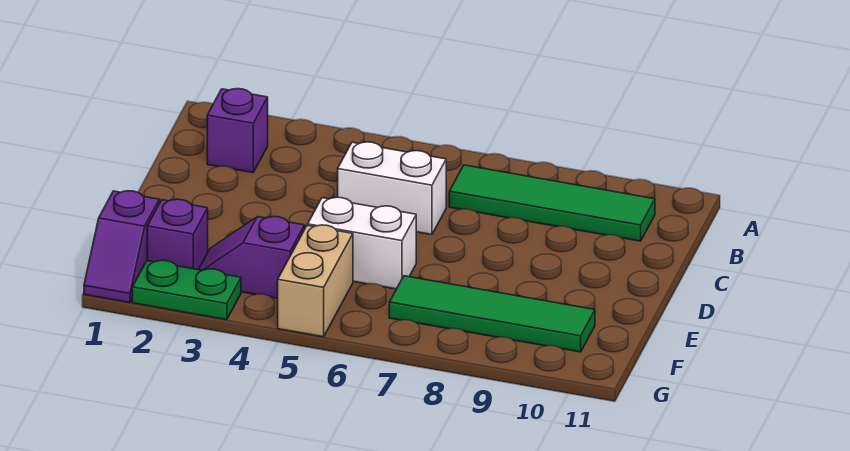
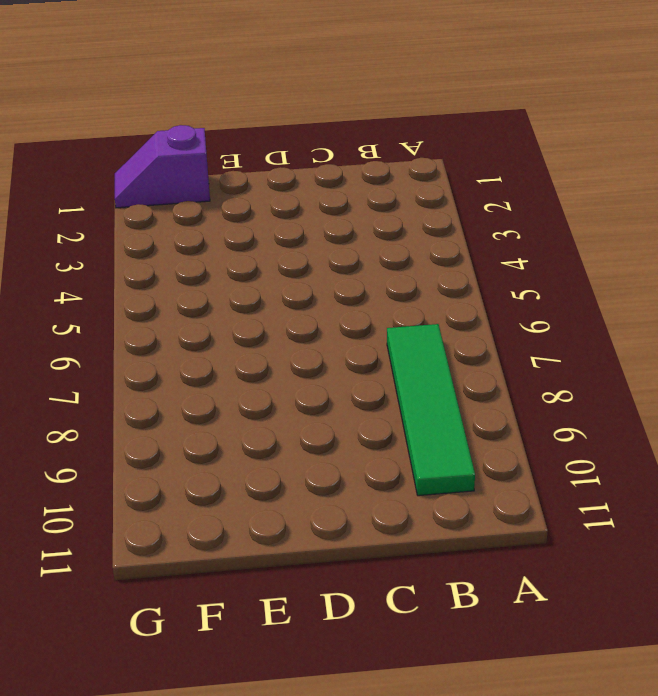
none -> purple brick B2 level 1
none -> white brick C5:C6 level 1

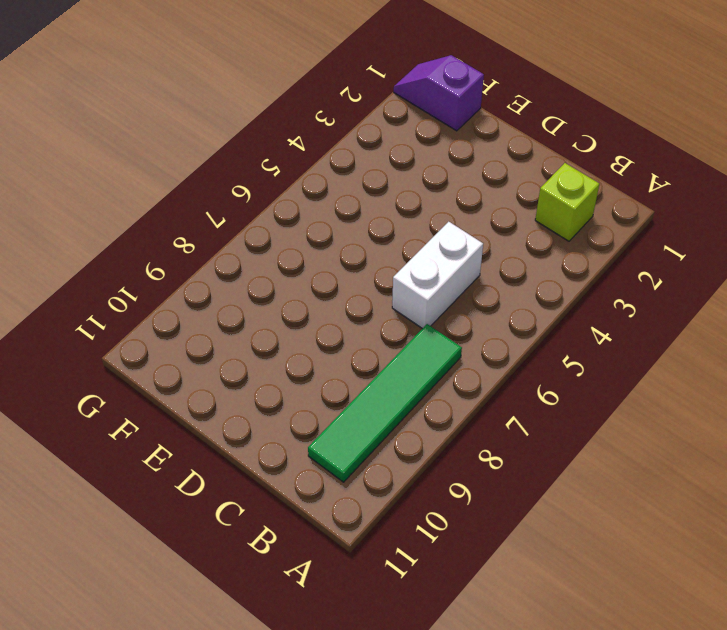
lime brick B2 level 1 -> purple brick B2 level 1
none -> white brick E5:E6 level 1
none -> purple brick F2 level 1

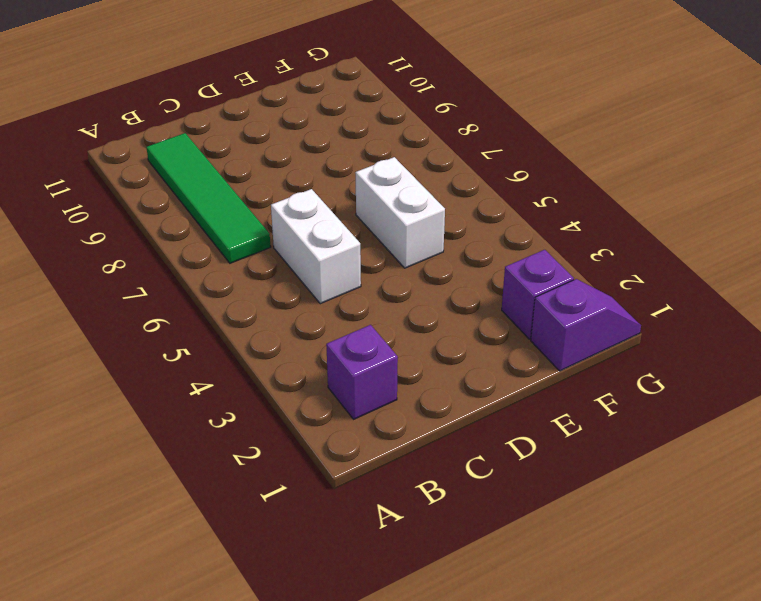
none -> purple slope F3:F4 level 1 top 4
none -> tan brick F5:G5 level 1

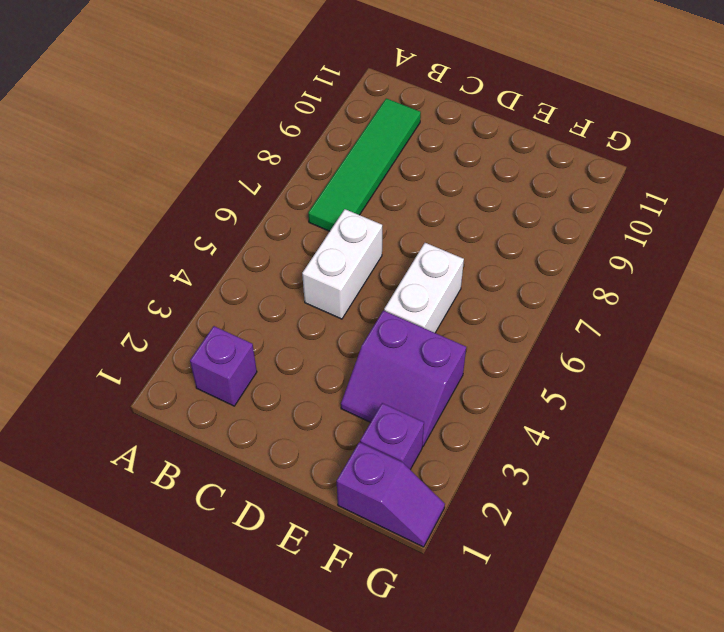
purple slope E3:F4 level 1 top 4 -> purple slope F3:F4 level 1 top 4
none -> tan brick F5:G5 level 1
none -> green tile F7:F10 level 1

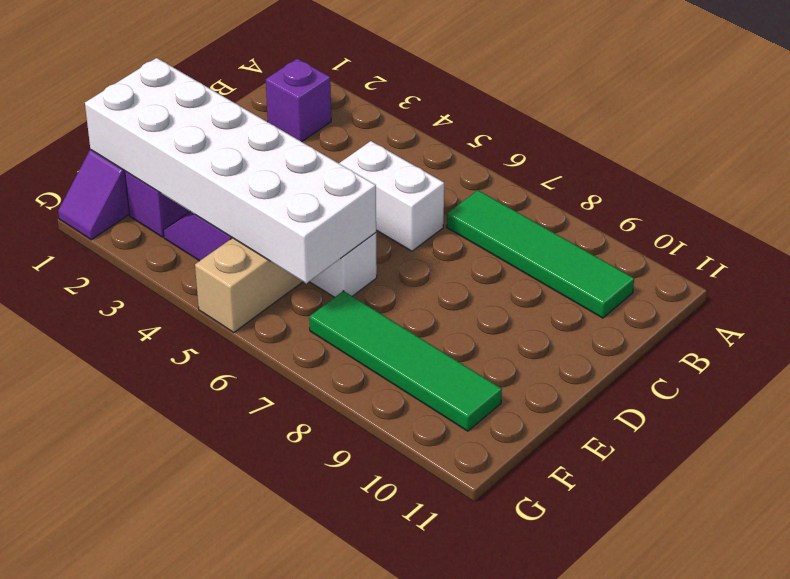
white brick E1:F6 level 2 -> none
none -> green plate G2:G3 level 1

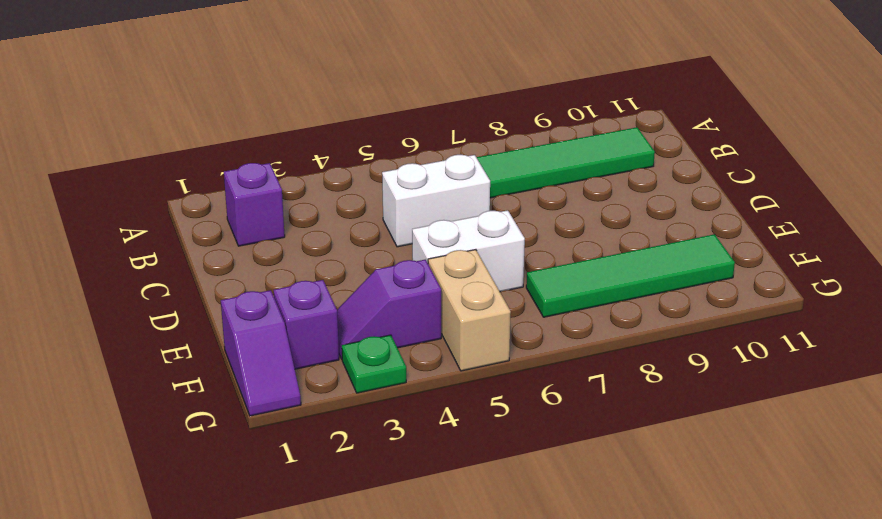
green plate G3 level 1 -> green plate G2:G3 level 1

